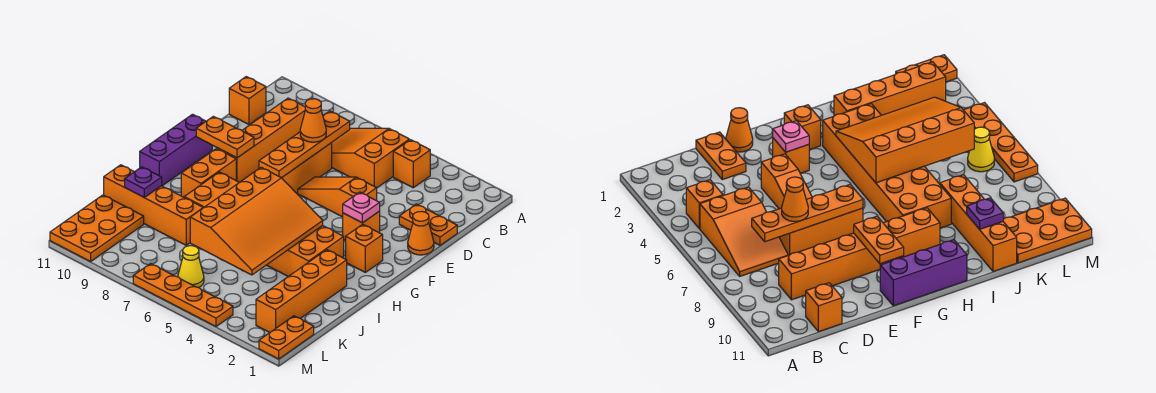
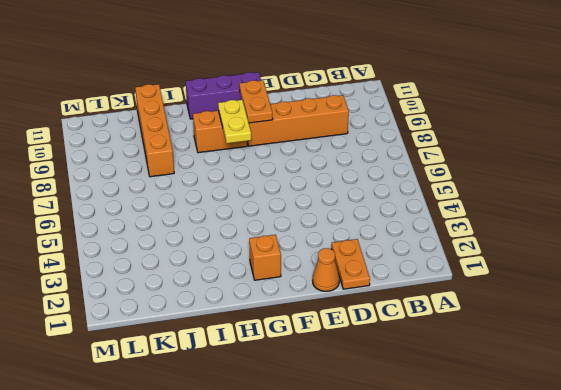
yellow plate G8:G9 level 2 -> none
none -> orange brick B4 level 1
none -> orange slope B5:C7 level 1 top 5
none -> orange brick C11 level 1

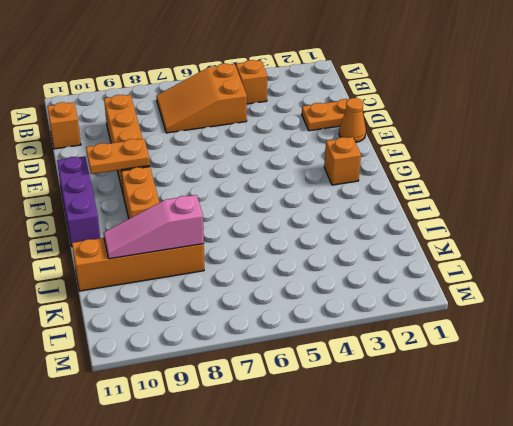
pink slope J8:J10 level 2 top 8 -> purple plate J10 level 2
none -> orange brick D7:F7 level 1
none -> orange slope E4:E6 level 1 top 4
none -> orange brick F3 level 1

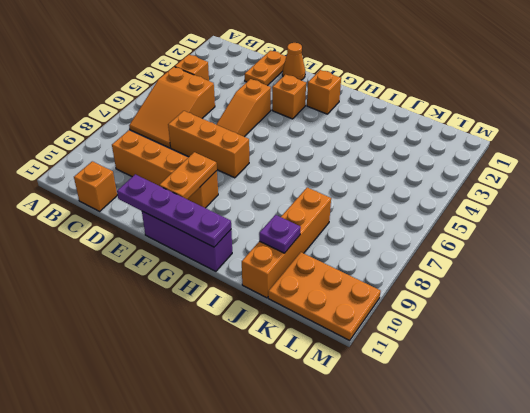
purple plate E11:H11 level 2 -> none
none -> orange brick G9:H9 level 1
none -> orange brick H3:I8 level 1
none -> orange brick I2:L2 level 1

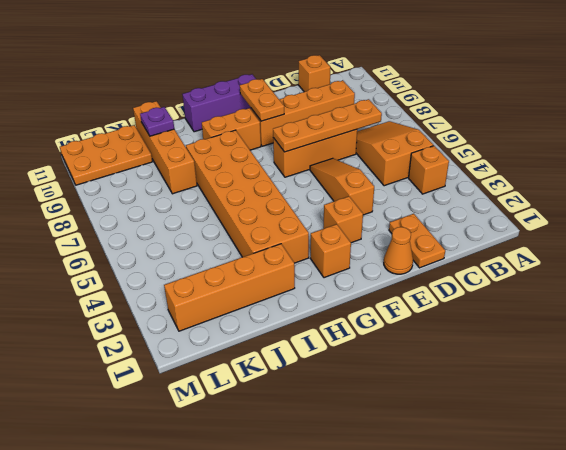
none -> orange plate L1:M1 level 1
none -> yellow cone L6 level 1
none -> orange plate M4:M7 level 1

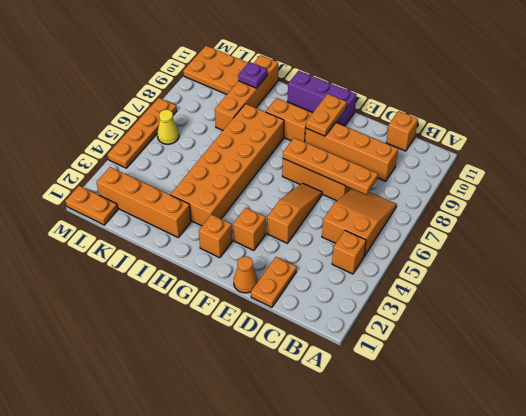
none -> pink plate F3 level 2
none -> orange slope H4:K6 level 2 top 6
none -> orange cone D7 level 3

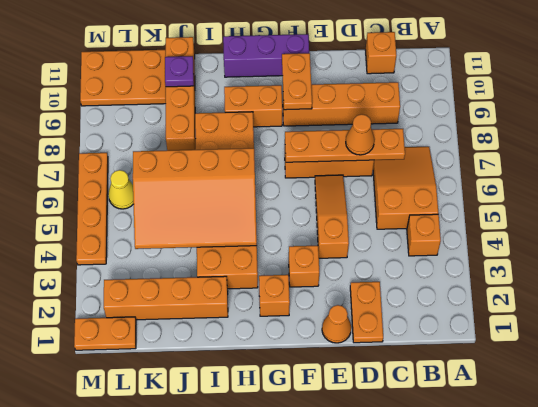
none -> pink plate F3 level 2

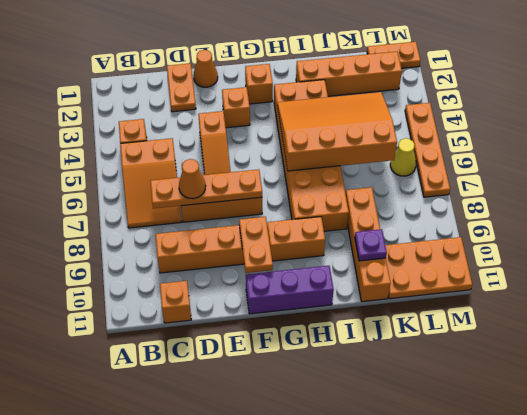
none -> pink plate F3 level 2

